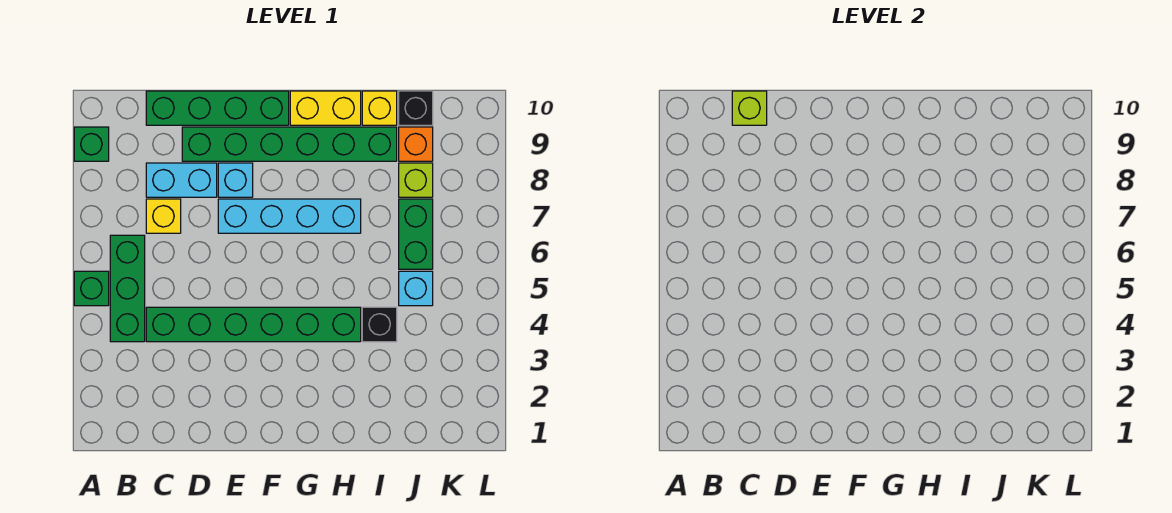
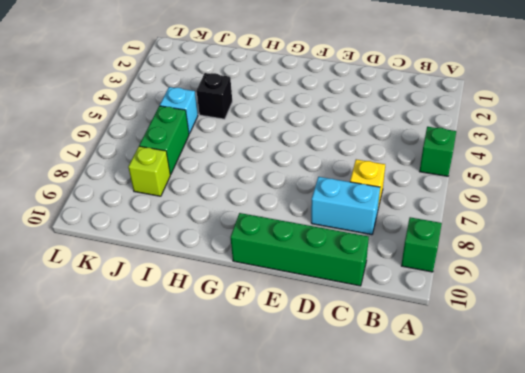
none -> green brick B4:B6 level 1
none -> green brick C4:H4 level 1
none -> green brick D9:I9 level 1

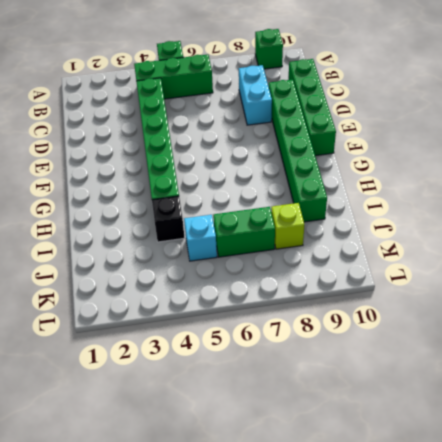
none -> yellow brick C7 level 1
none -> cyan brick E7:H7 level 1
none -> cyan brick E8 level 1

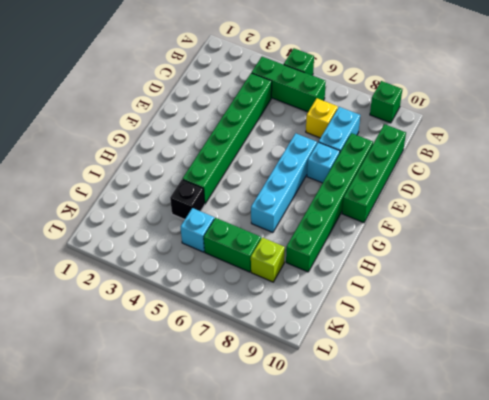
none -> yellow brick G10:H10 level 1
none -> yellow brick I10 level 1
none -> orange brick J9 level 1

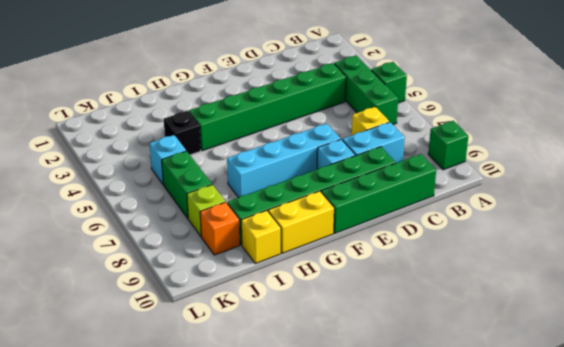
none -> black brick J10 level 1
none -> lime brick C10 level 2

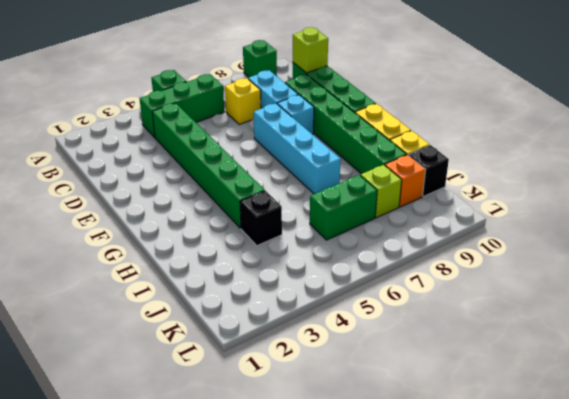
none -> cyan brick J5 level 1

